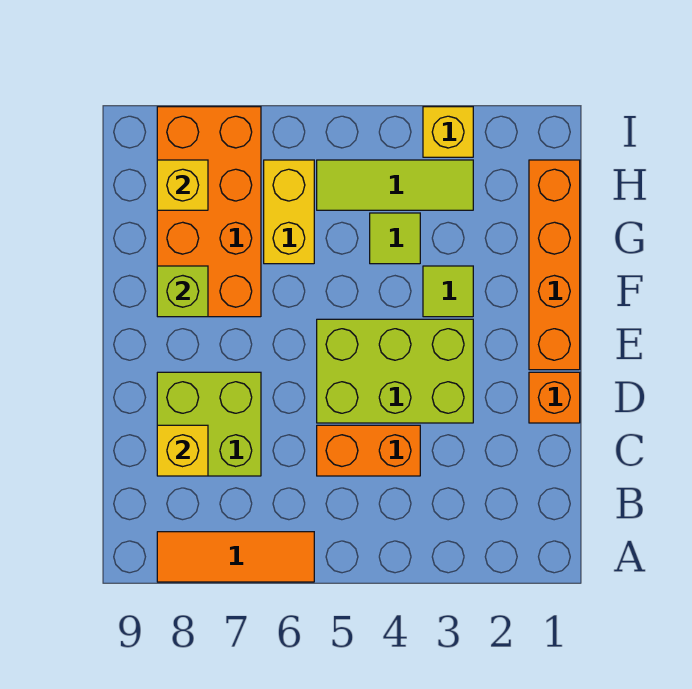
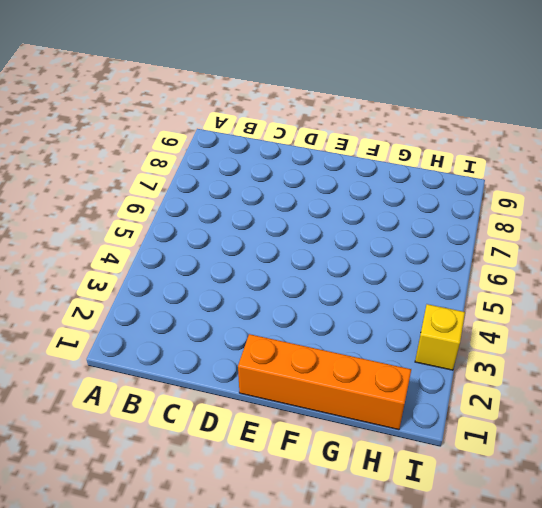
none -> orange tile A6:A8 level 1
none -> orange brick C4:C5 level 1
none -> lime brick C7:D8 level 1

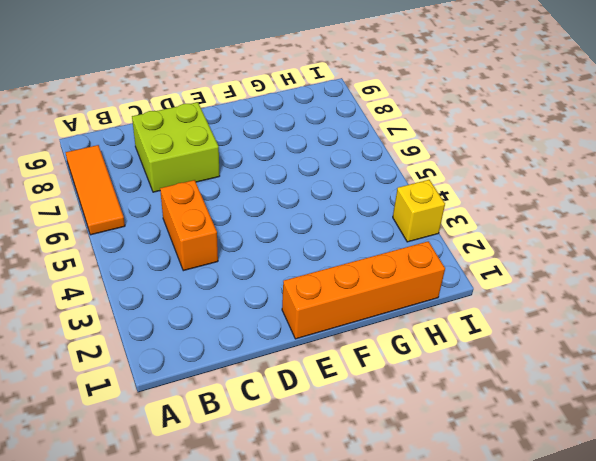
none -> orange brick D1 level 1
none -> lime brick D3:E5 level 1
none -> lime tile F3 level 1

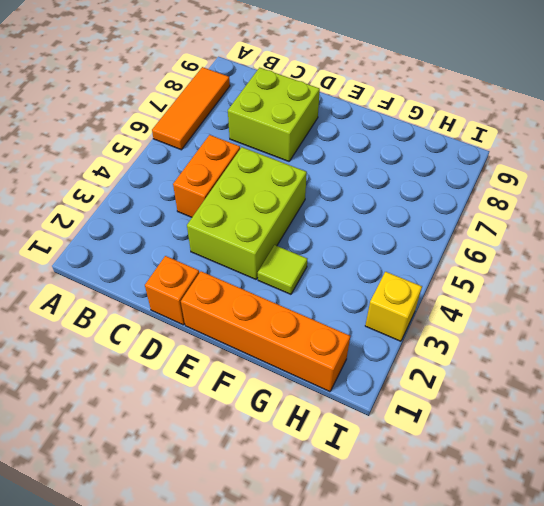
none -> orange brick F7:I8 level 1
none -> lime tile G4 level 1
none -> yellow brick G6:H6 level 1

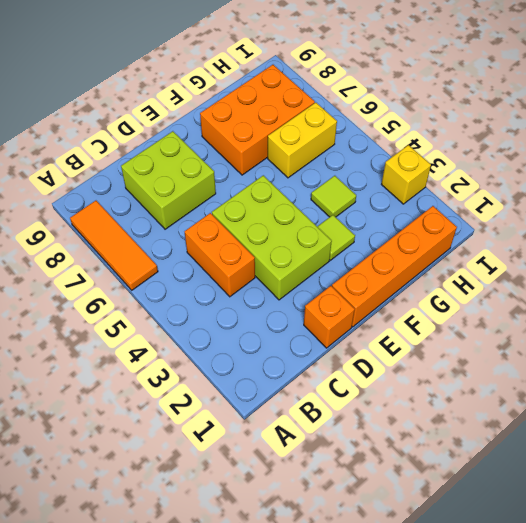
orange brick F7:H8 level 1 -> orange brick F7:I8 level 1
none -> lime tile H3:H5 level 1
none -> yellow brick C8 level 2
none -> lime brick F8 level 2

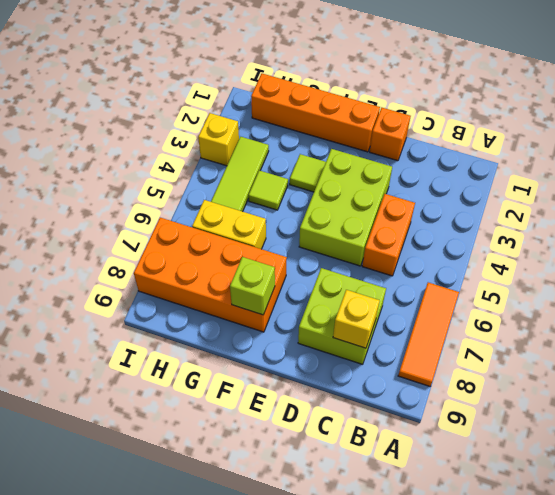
none -> yellow brick H8 level 2

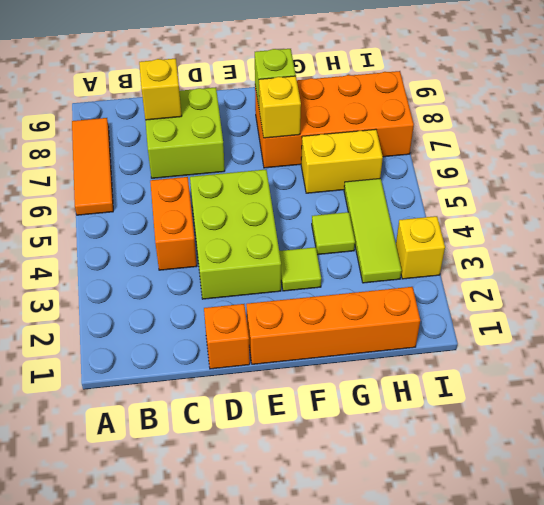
yellow brick F7 level 2 -> yellow brick H8 level 2

